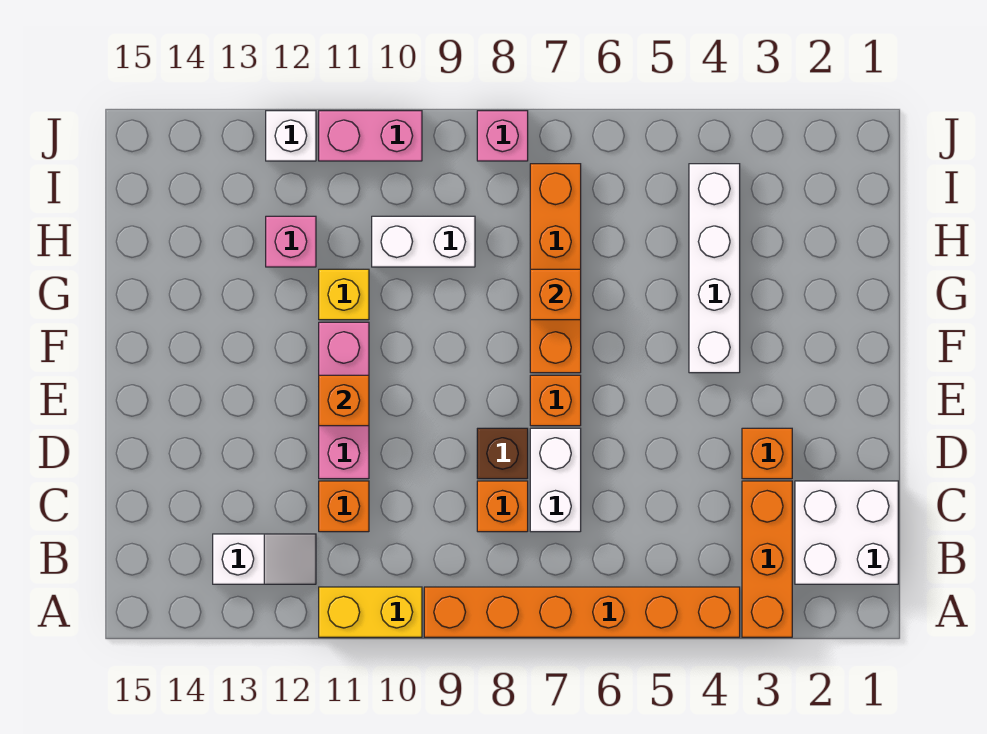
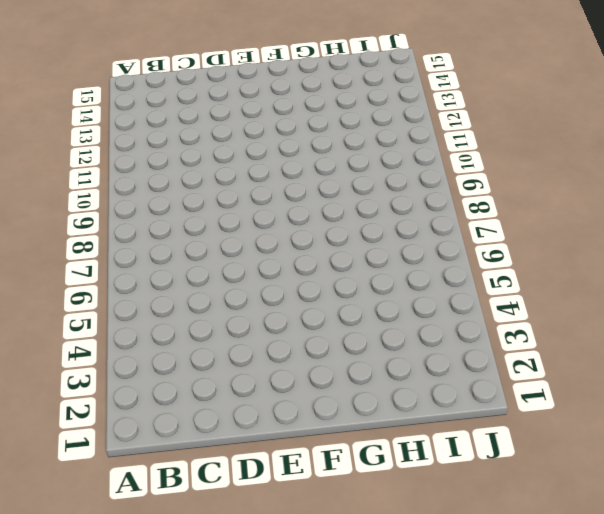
none -> orange brick A3:C3 level 1
none -> orange brick A4:A9 level 1
none -> yellow brick A10:A11 level 1

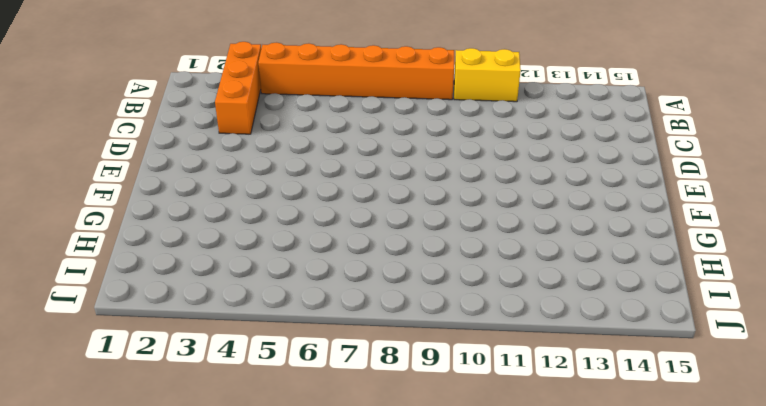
none -> white brick B1:C2 level 1
none -> white slope B12:B13 level 1 top 13
none -> white brick C7:D7 level 1

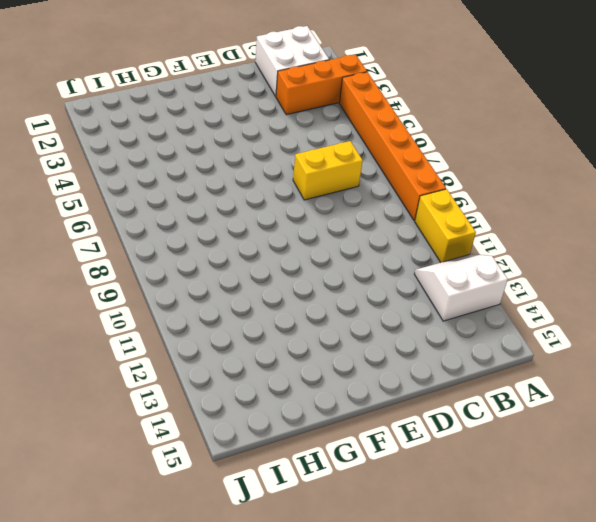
white slope A12:B13 level 1 top 13 -> white slope B12:B13 level 1 top 13
yellow brick C7:D7 level 1 -> white brick C7:D7 level 1
none -> orange brick C8 level 1
none -> orange brick C11 level 1
none -> orange brick D3 level 1

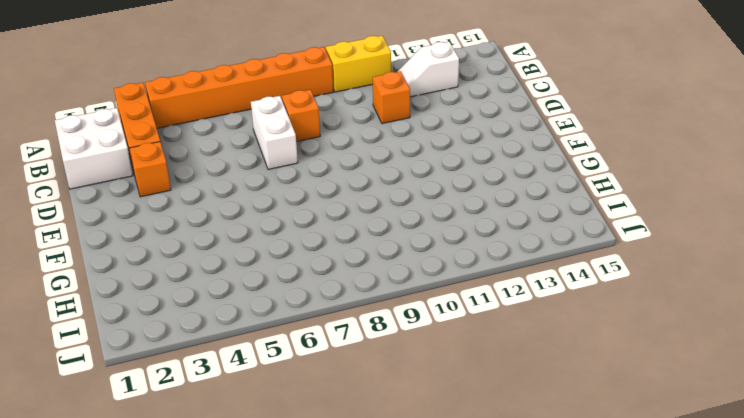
none -> brown brick D8 level 1
none -> pink brick D11:F11 level 1
none -> orange brick E7 level 1

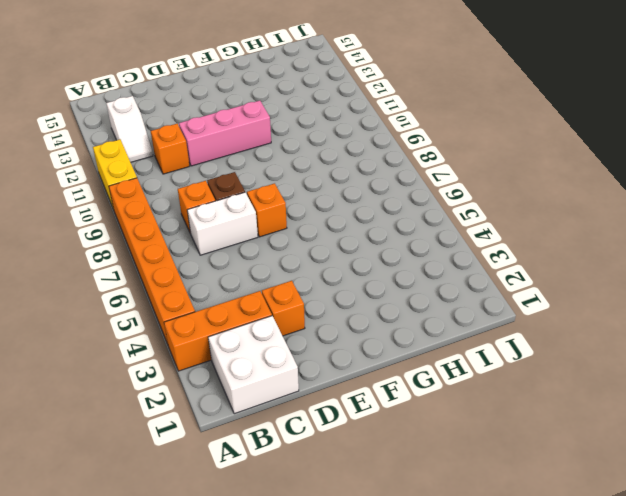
none -> white brick F4:I4 level 1
none -> orange brick F7:I7 level 1
none -> yellow brick G11 level 1

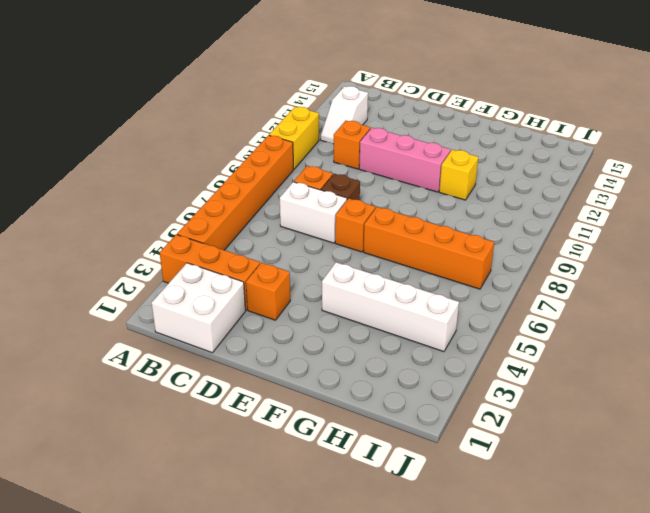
none -> white brick H9:H10 level 1
none -> pink brick H12 level 1
none -> pink brick J8 level 1

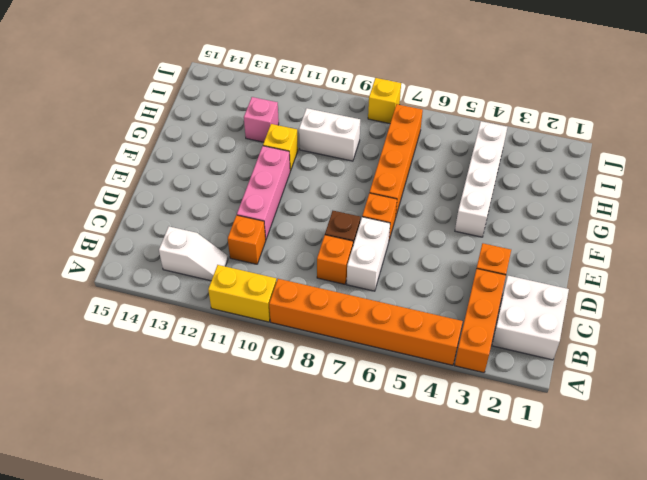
yellow brick J8 level 1 -> pink brick J8 level 1
none -> pink brick J10:J11 level 1
none -> white brick J12 level 1
none -> orange brick E11 level 2

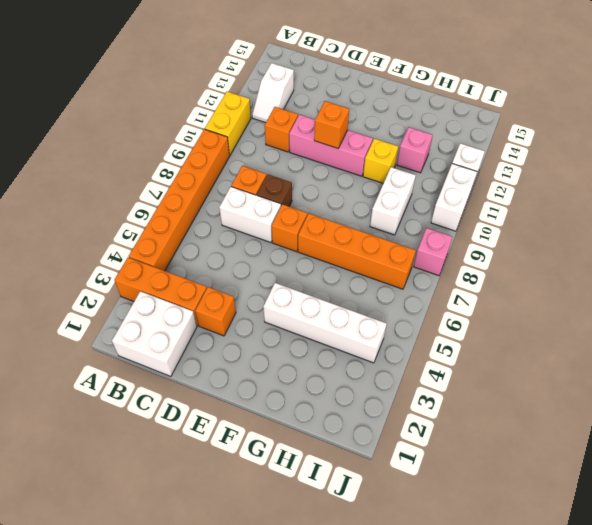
white brick J10:J11 level 1 -> pink brick J10:J11 level 1
none -> orange brick G7 level 2

